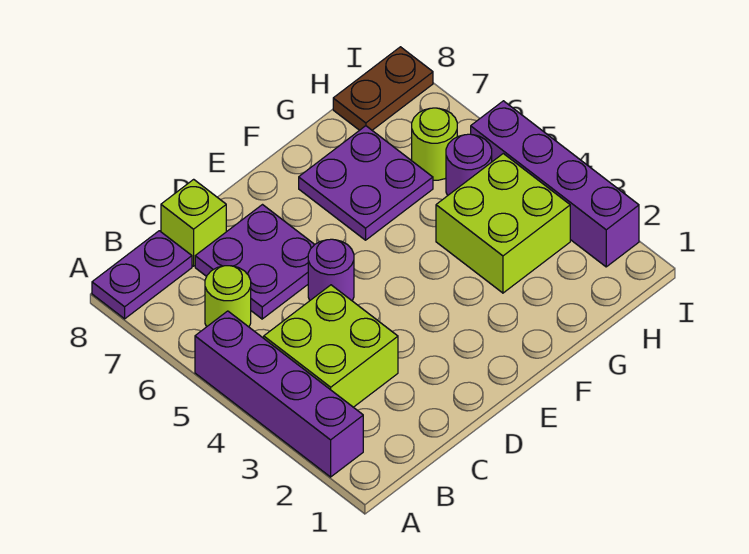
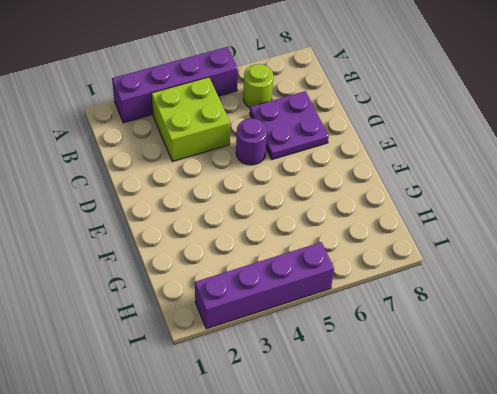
none -> purple plate A8:B8 level 1
none -> lime brick C8 level 1
none -> purple plate F6:G7 level 1

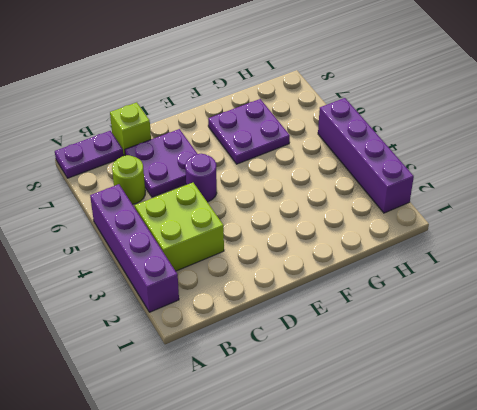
none -> lime brick G3:H4 level 1
none -> purple round brick H5 level 1
none -> lime round brick H6 level 1

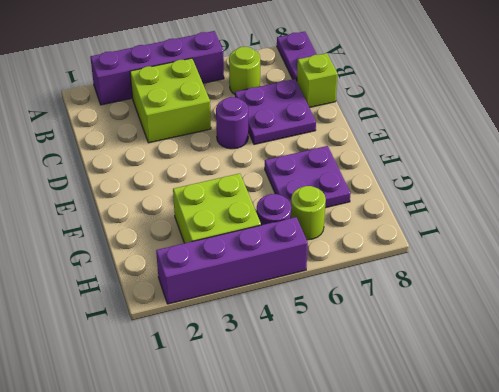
none -> brown plate H8:I8 level 1

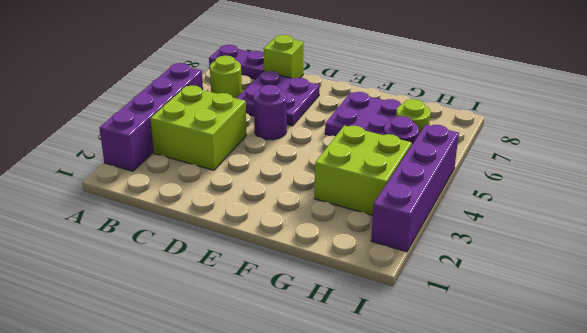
none -> brown plate H8:I8 level 1

